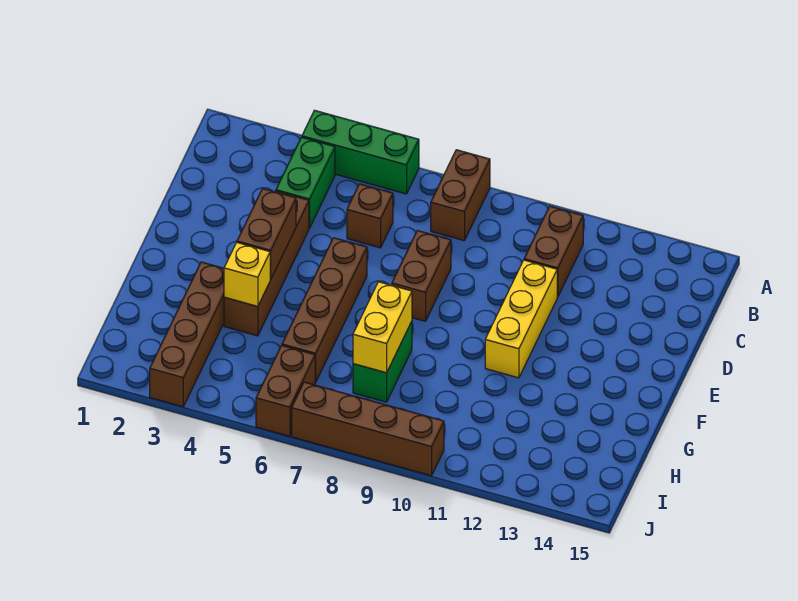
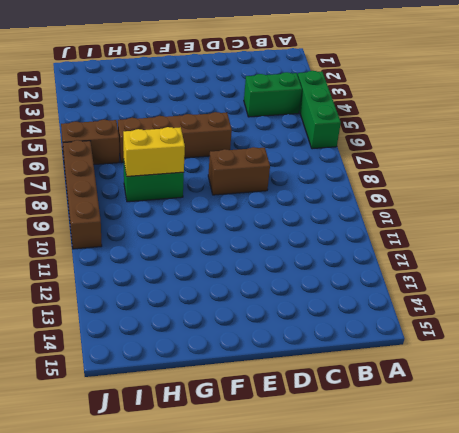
none -> brown brick A8:B8 level 1
none -> brown brick B11:C11 level 1
none -> brown brick C6 level 1

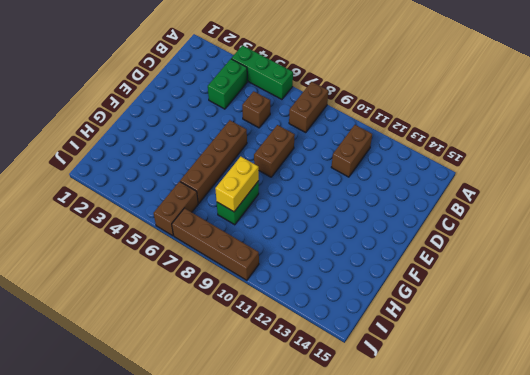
none -> brown brick D4:G4 level 1
none -> yellow brick D11:F11 level 1
none -> brown brick G3:J3 level 1

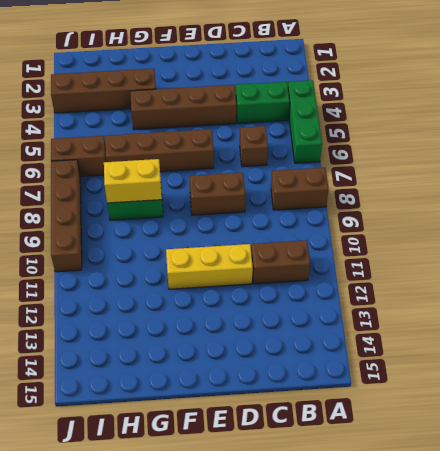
none -> brown brick E4:F4 level 2
none -> yellow brick G4 level 2

